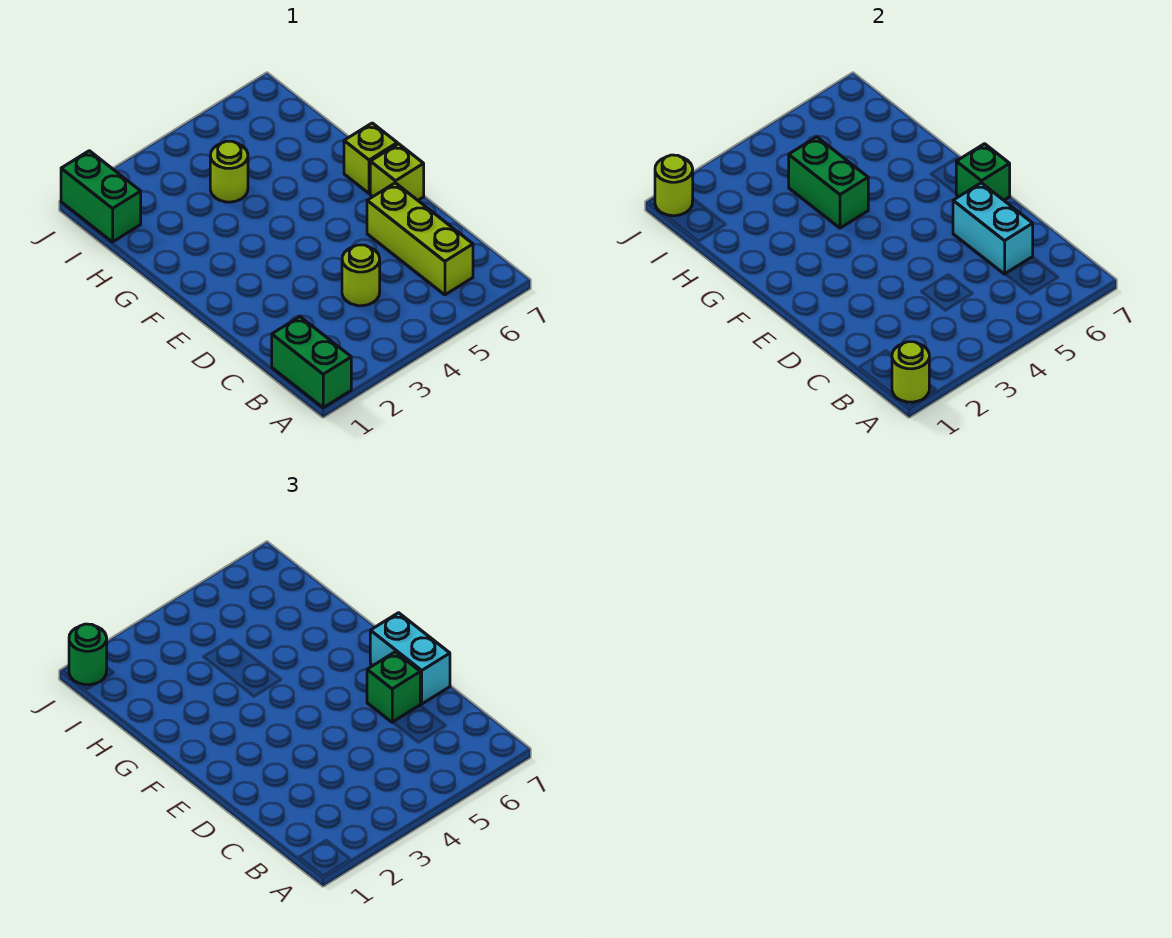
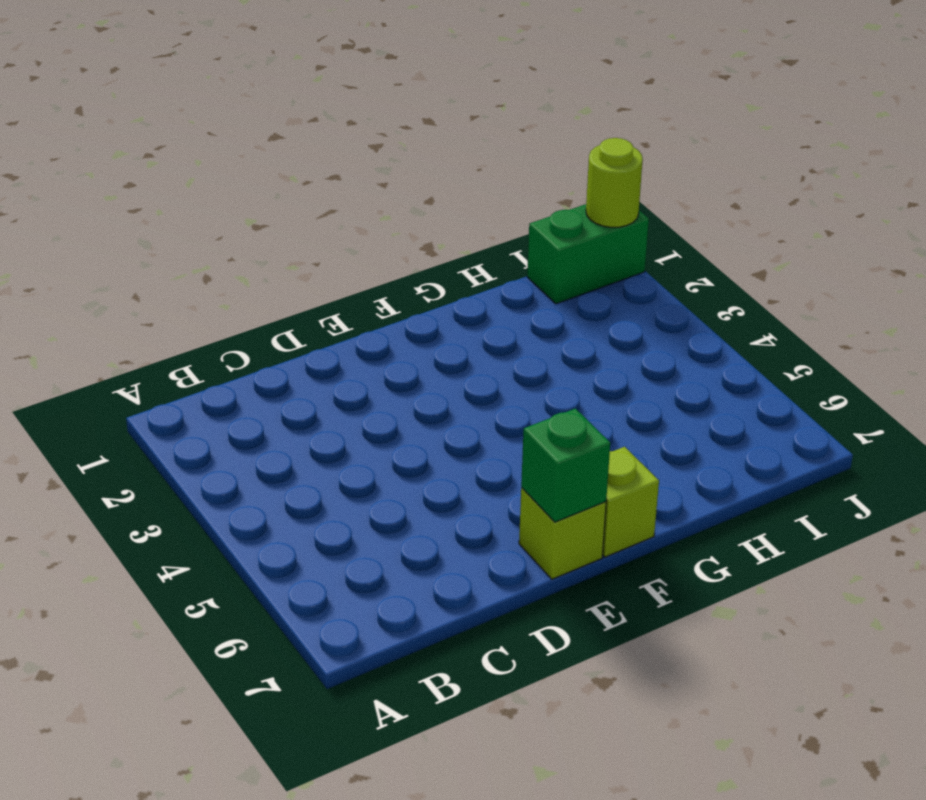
none -> green brick A1:B1 level 1
none -> lime brick B6:D6 level 1
none -> lime round brick C4 level 1

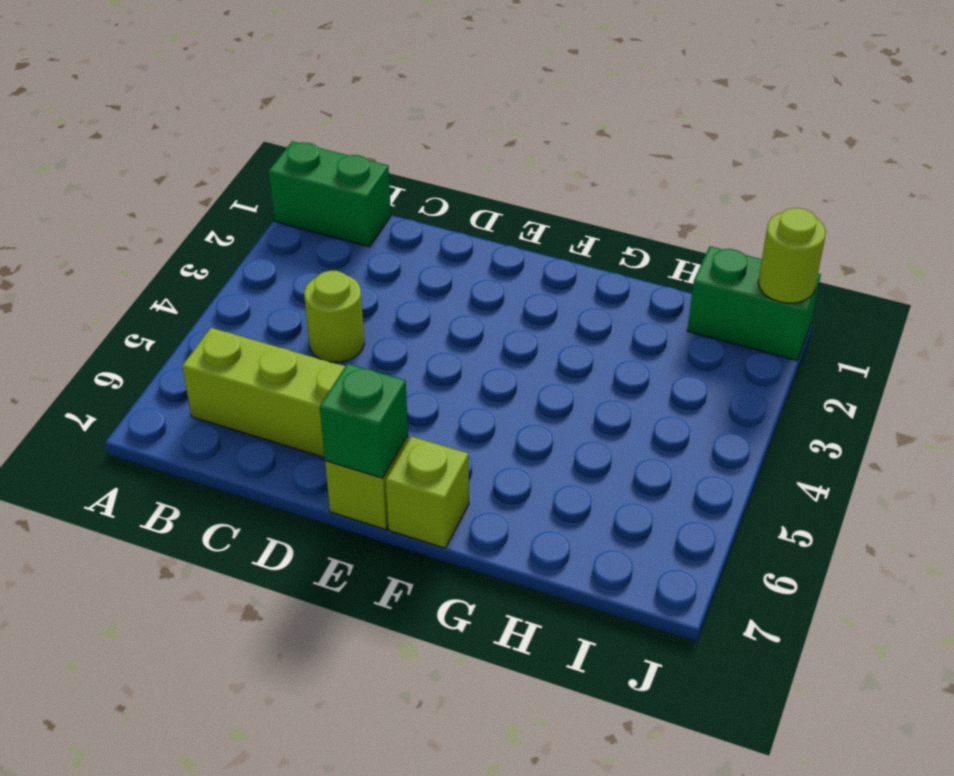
none -> lime round brick H4 level 1
none -> lime round brick A1 level 2
none -> cyan brick C6:D6 level 2

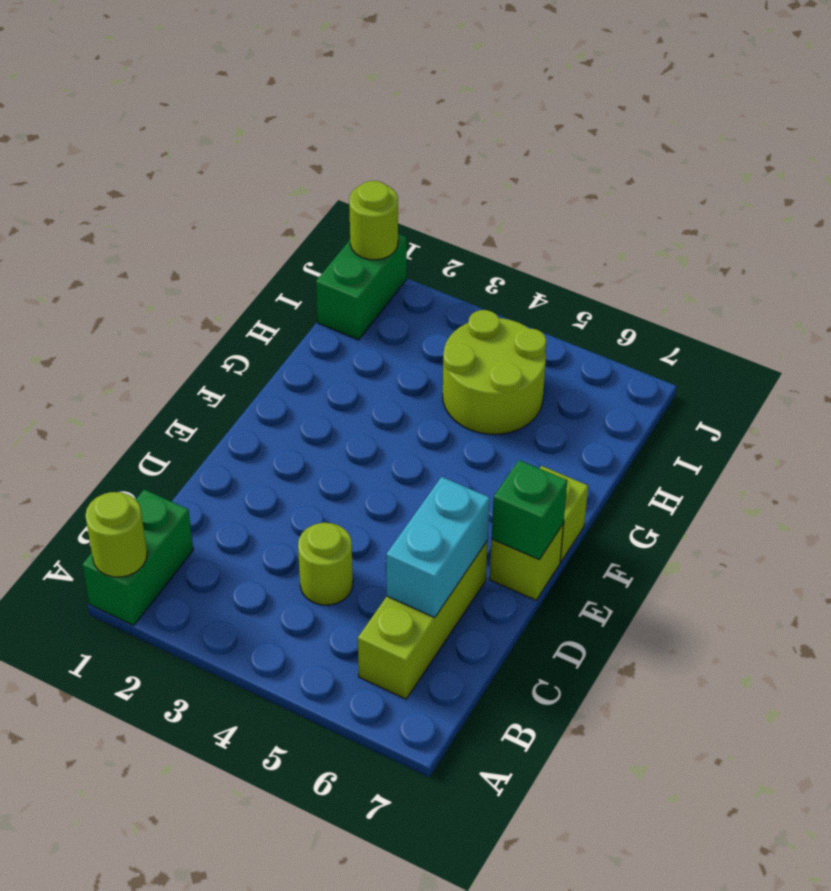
lime round brick H4:I5 level 1 -> lime round brick H4 level 1
none -> green brick G4:H4 level 2
none -> green brick D6 level 3
none -> cyan brick D7:E7 level 3

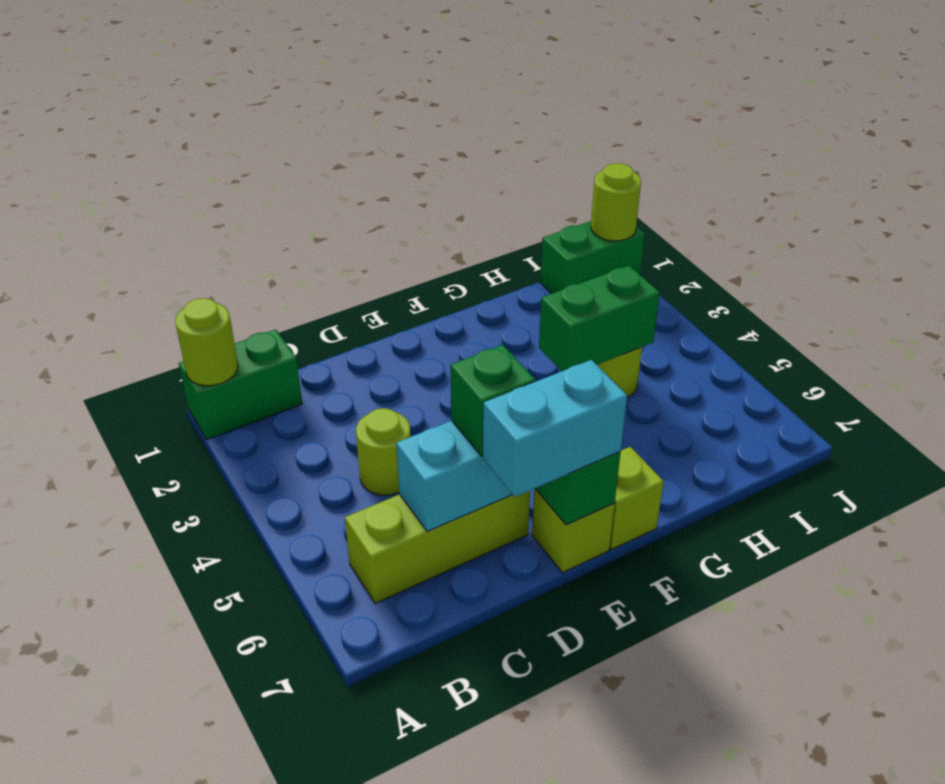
none -> green round brick J1 level 3

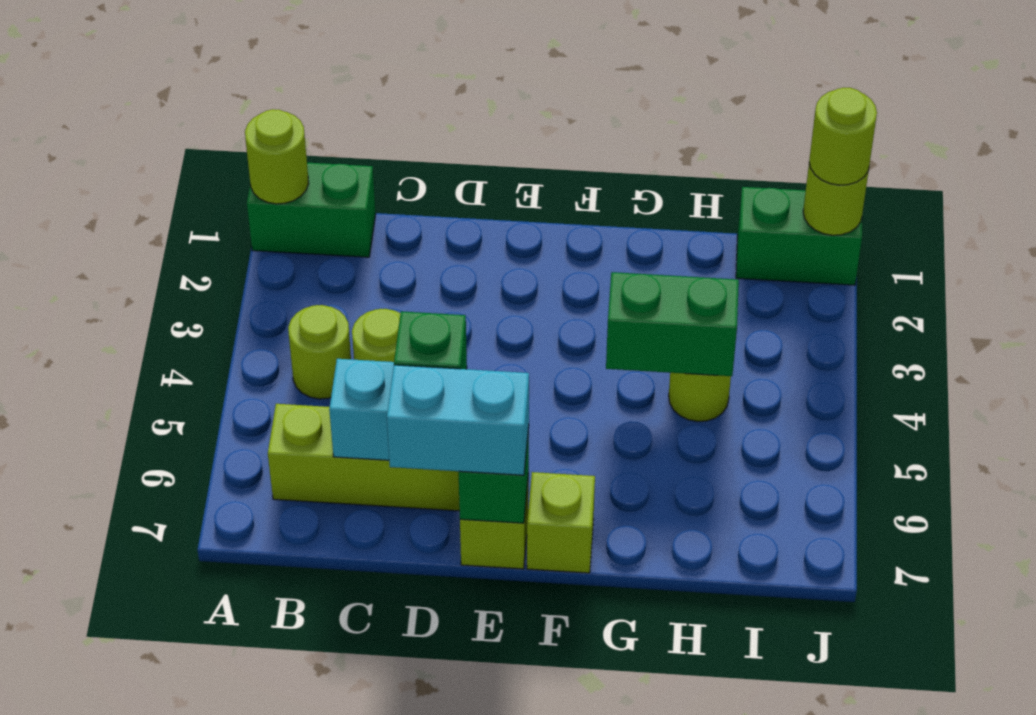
lime round brick B4 level 1 -> none
lime round brick J1 level 3 -> green round brick J1 level 3

